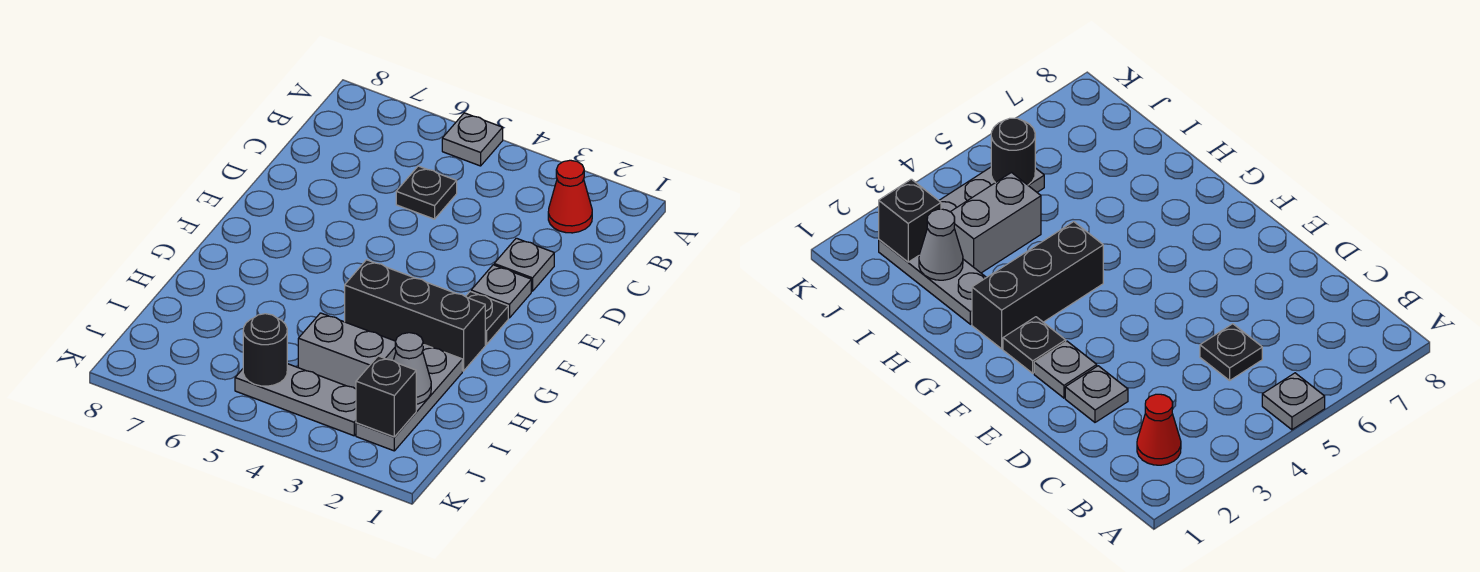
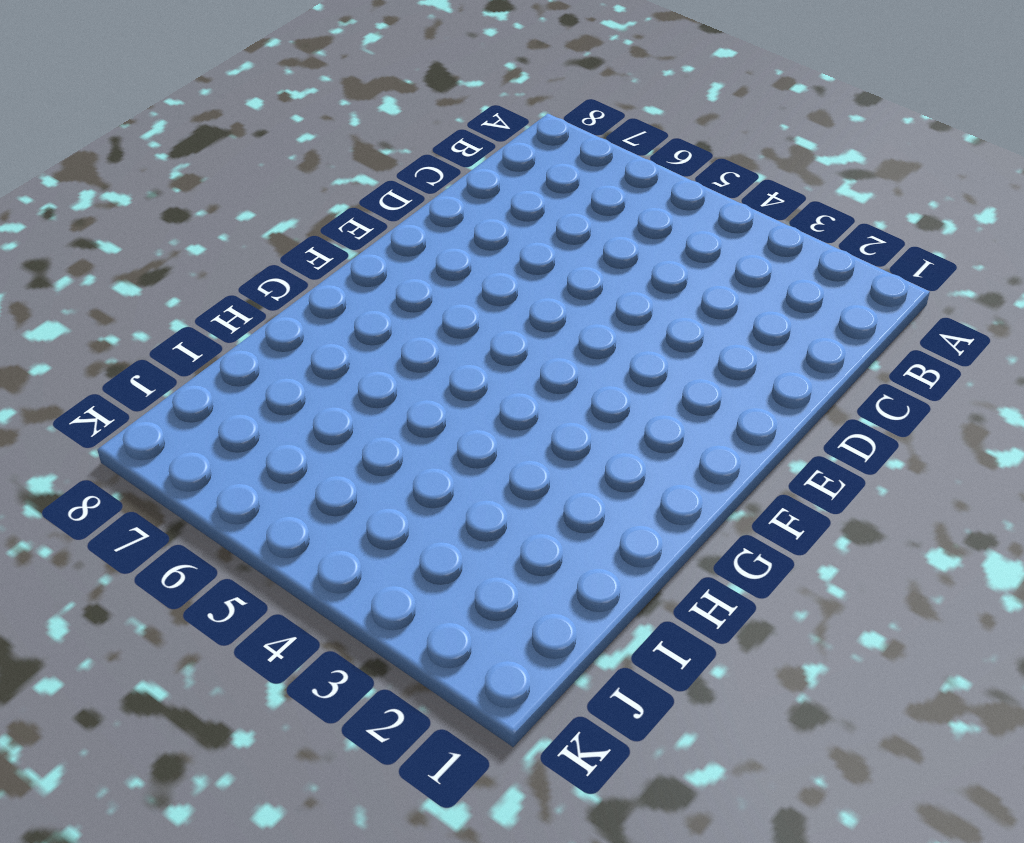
none -> grey plate A5 level 1
none -> red cone B2 level 1
none -> black plate C5 level 1

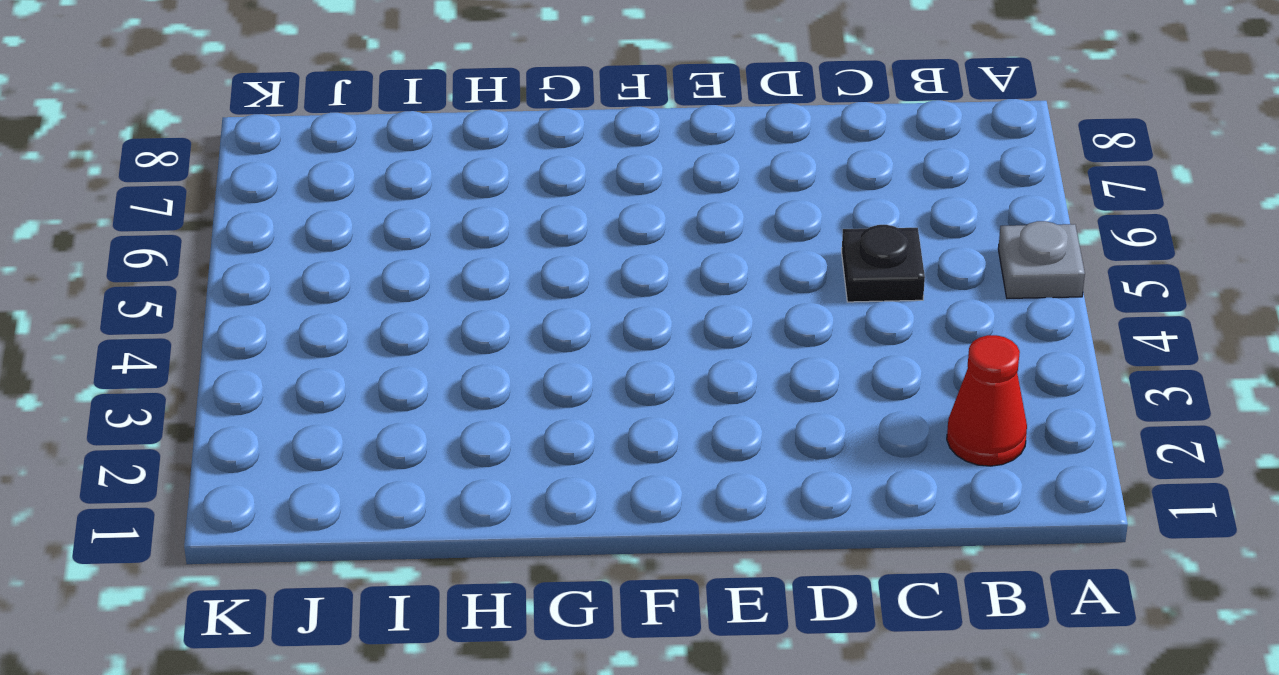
none -> grey plate D2 level 1
none -> grey plate E2 level 1
none -> black plate F2 level 1

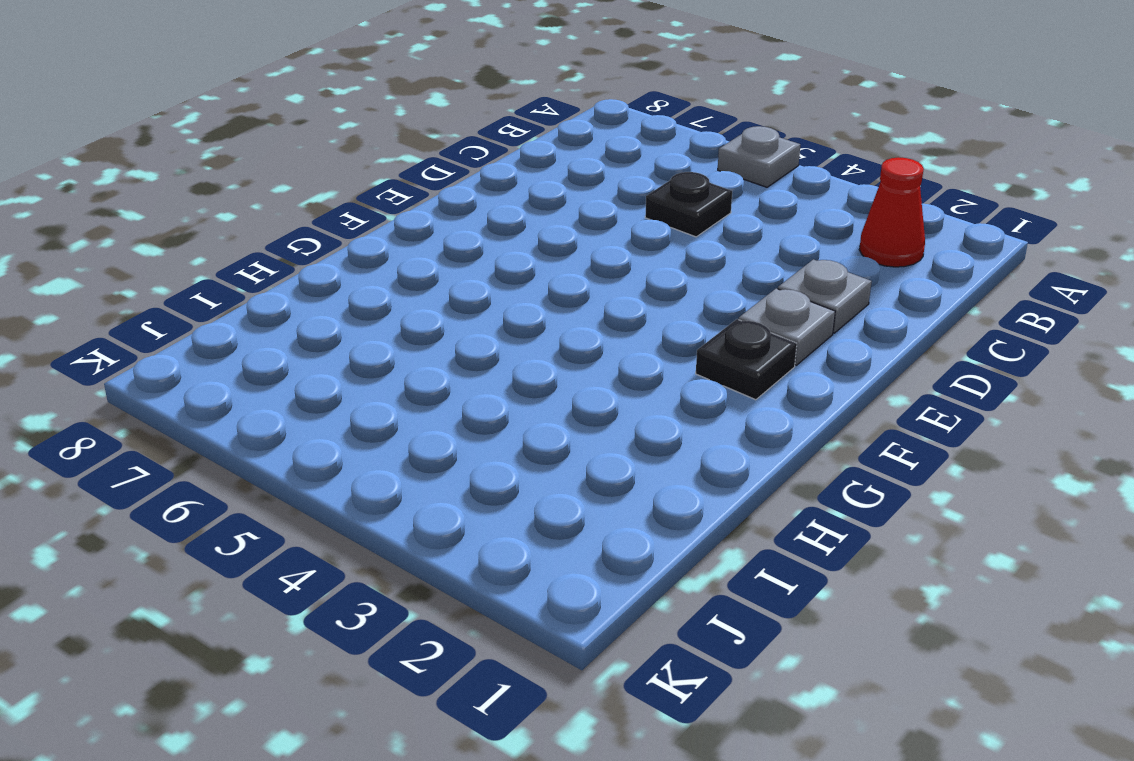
none -> black brick G2:G4 level 1
none -> grey plate H2:J2 level 1
none -> grey brick I3:I4 level 1

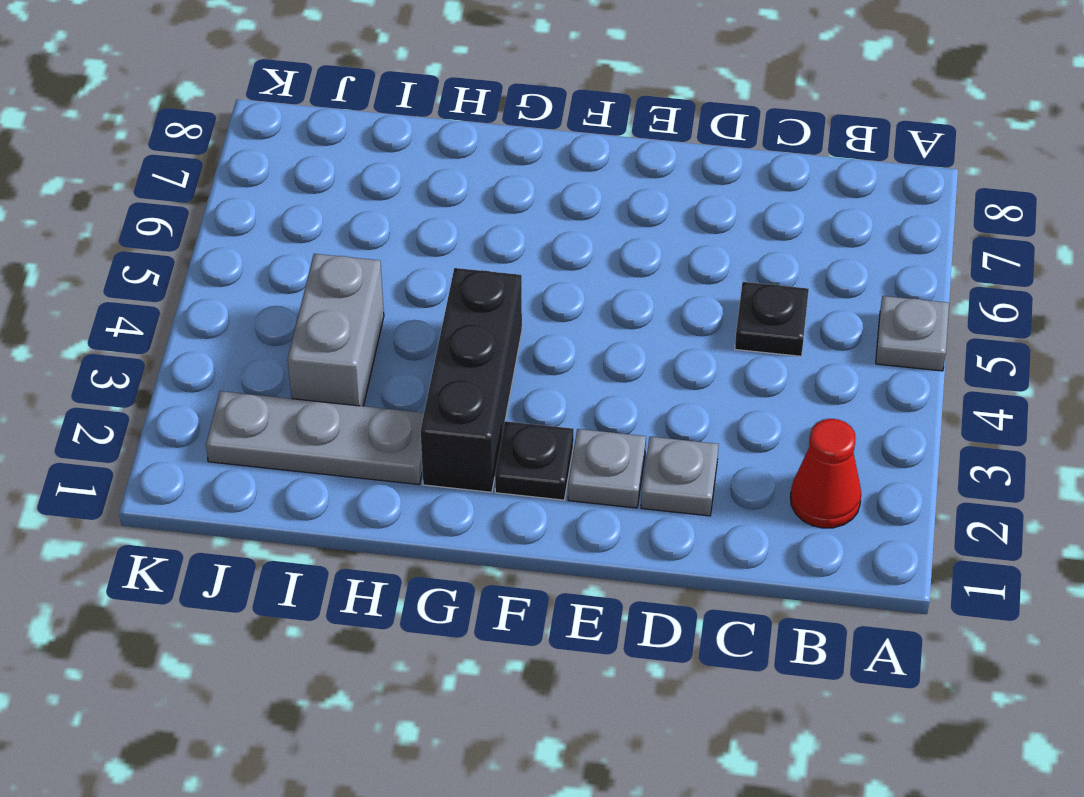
none -> grey plate J3:J5 level 1
none -> grey cone I2 level 2
none -> black brick J2 level 2

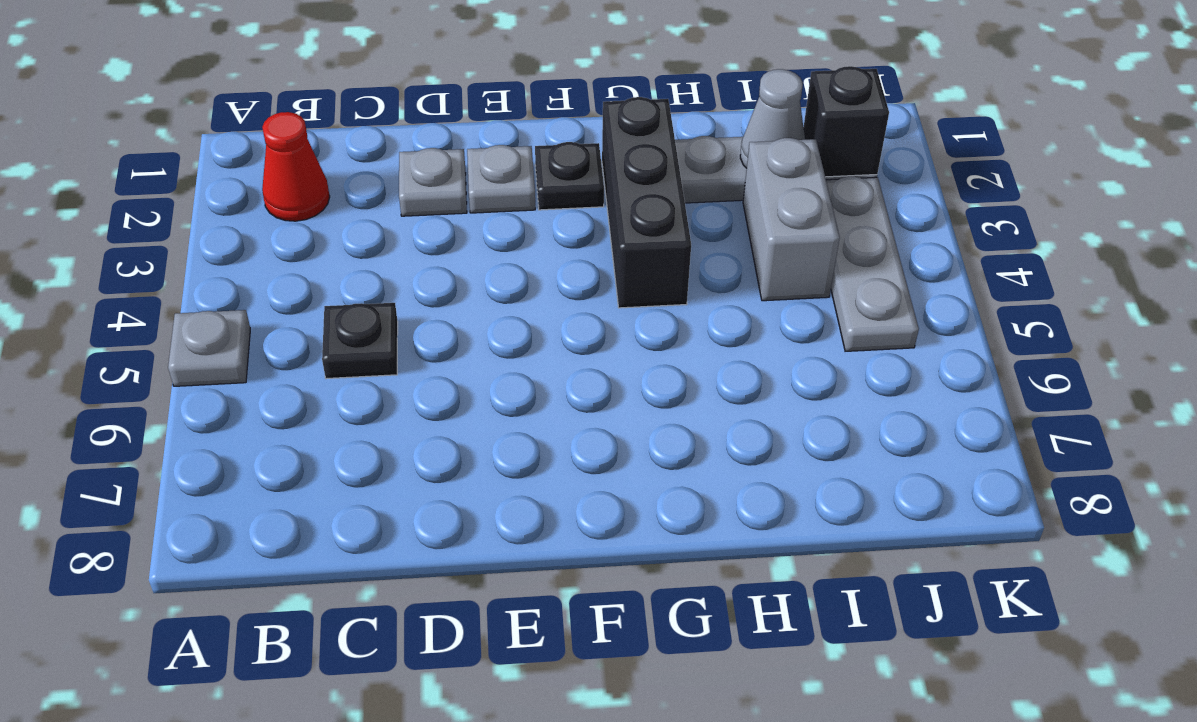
none -> black round brick J5 level 2

